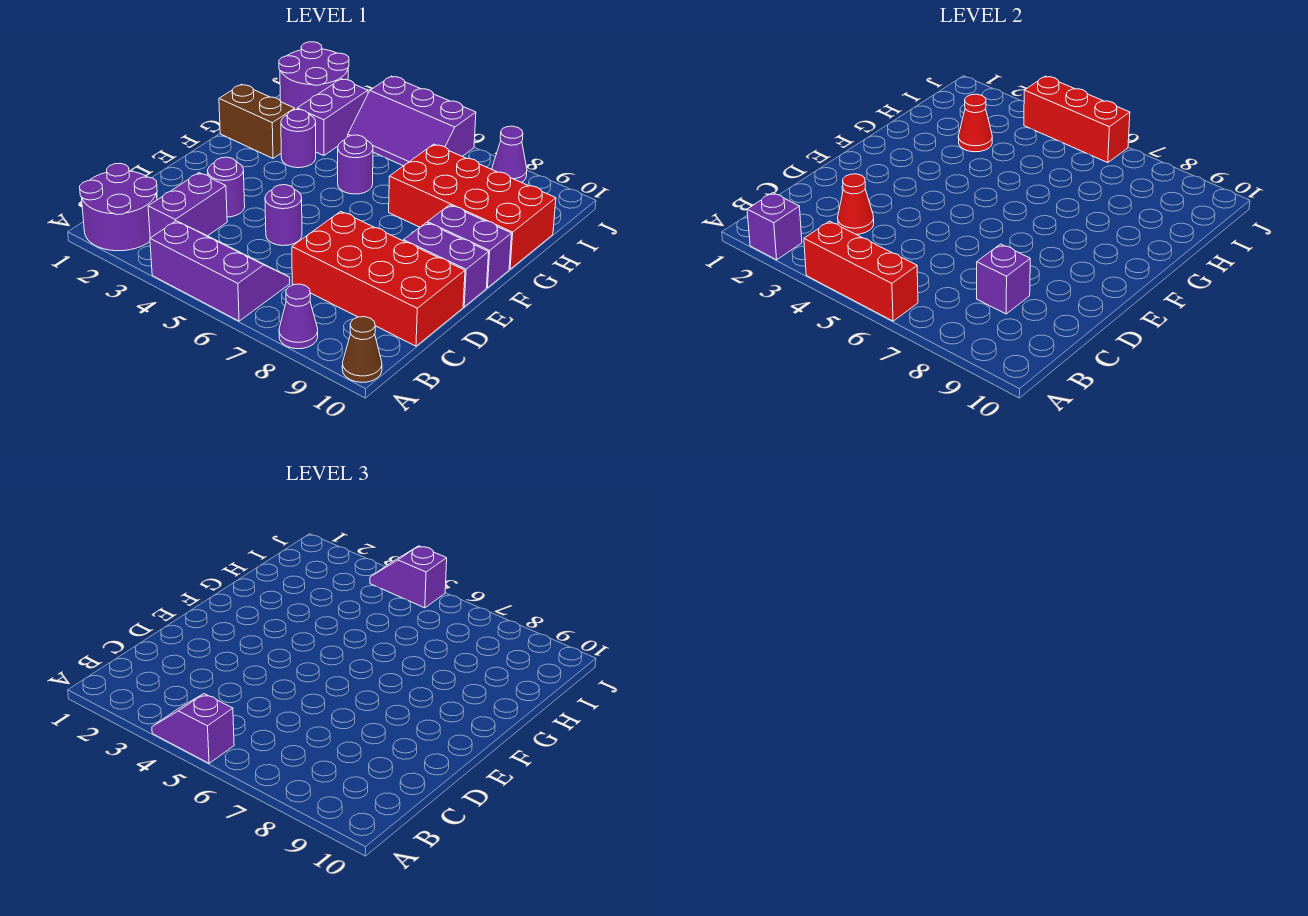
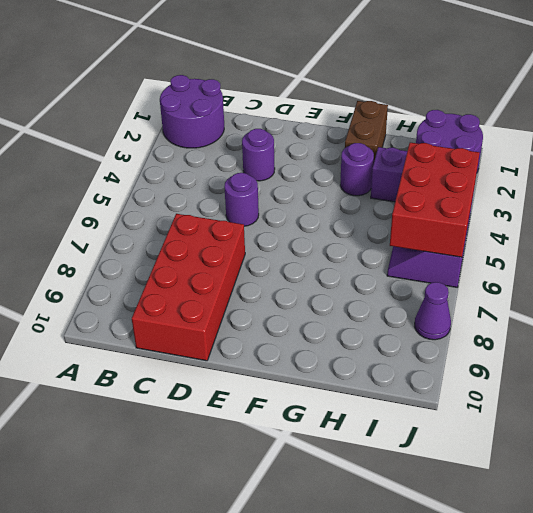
red brick I4:J6 level 2 -> red brick J4:J6 level 2
none -> purple slope A4:B6 level 1 top A
none -> purple cone A8 level 1
none -> brown cone A10 level 1

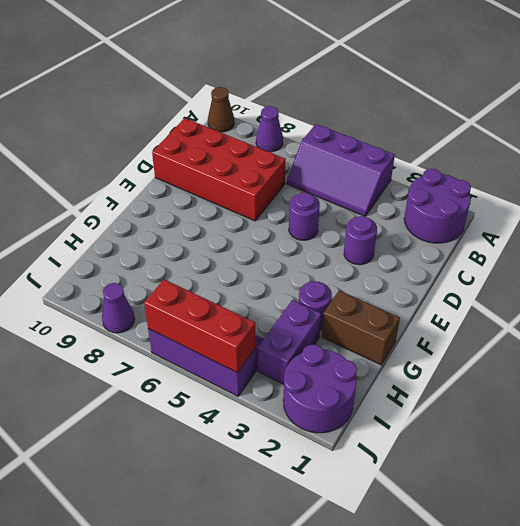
none -> purple brick B3:C3 level 1
none -> purple brick E9:E10 level 1
none -> purple brick F9:F10 level 1

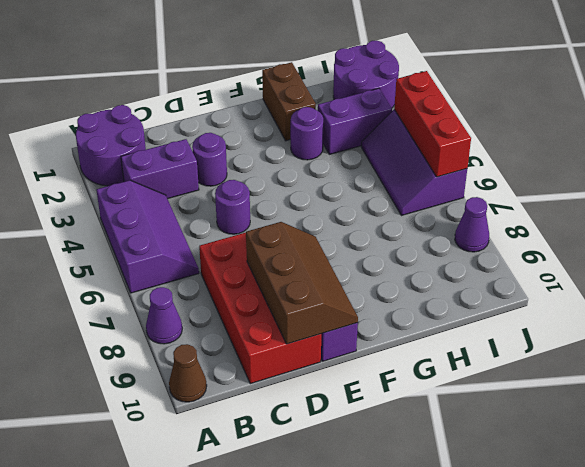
brown slope D8:E10 level 2 top D -> none
none -> purple brick F9:F10 level 1
none -> purple round brick G5 level 1
none -> red brick G7:H10 level 1

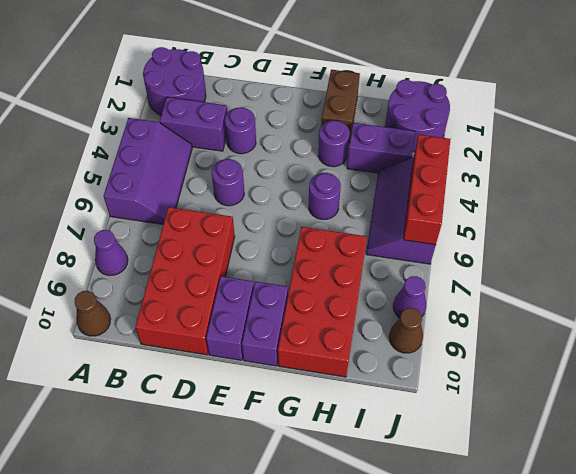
brown cone J9 level 1 -> none
none -> purple brick A2 level 2
none -> red brick A4:A6 level 2
none -> red cone C3 level 2

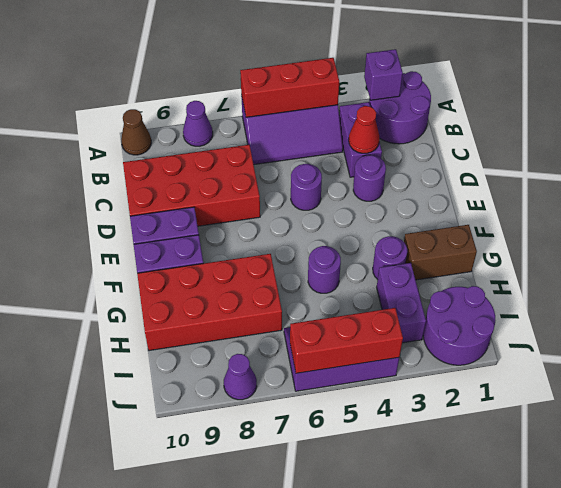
none -> purple brick C8 level 2
none -> red cone H3 level 2
none -> purple slope A4:A5 level 3 top 5

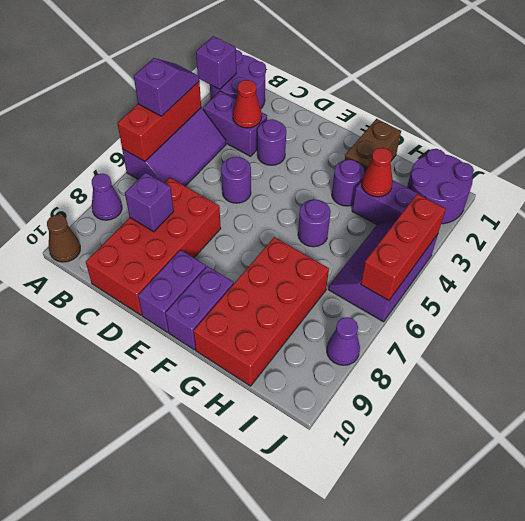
none -> purple slope J4:J5 level 3 top 5

